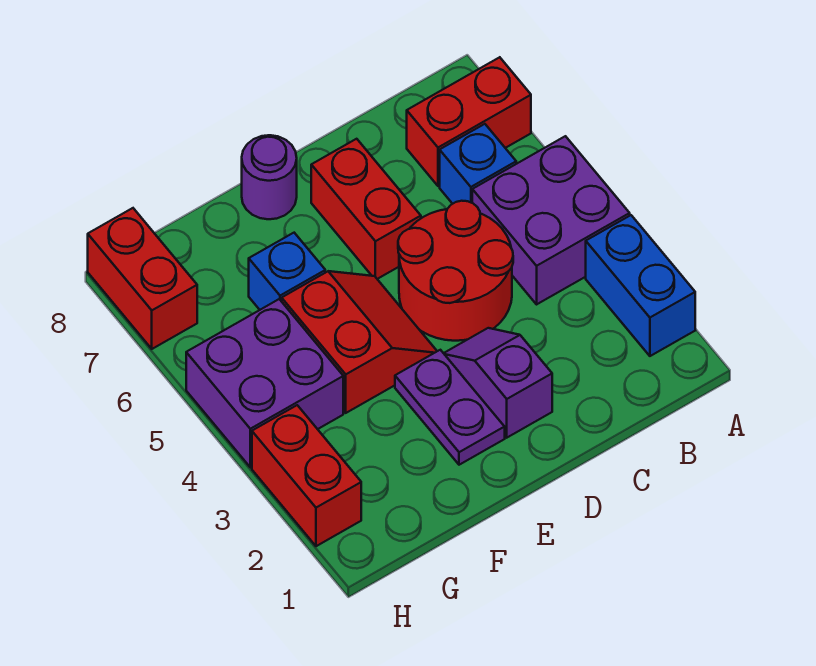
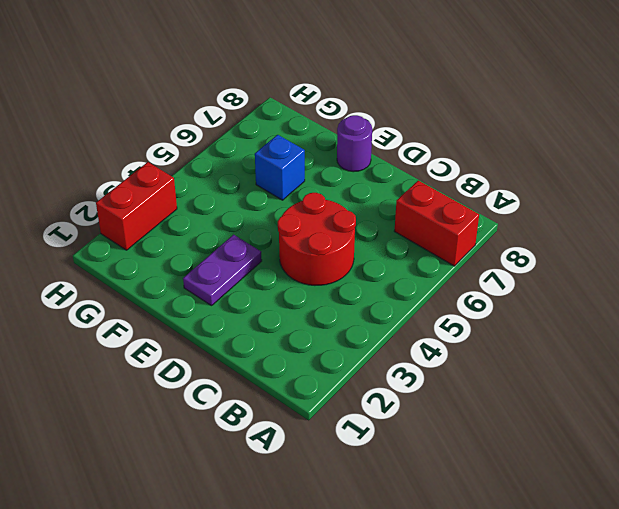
none -> blue brick A2:A3 level 1
none -> purple brick A4:B5 level 1
none -> blue brick B6 level 1

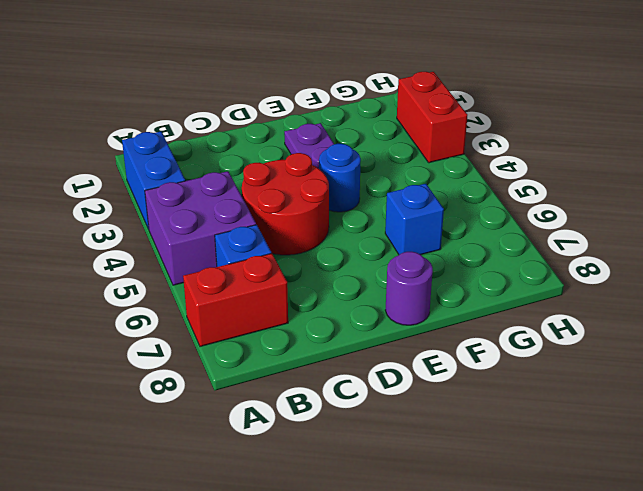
blue round brick E4 level 1 -> red slope E4:F5 level 1 top F
none -> purple slope D2:D3 level 1 top 2
none -> red brick D6:D7 level 1
none -> purple brick G4:H5 level 1

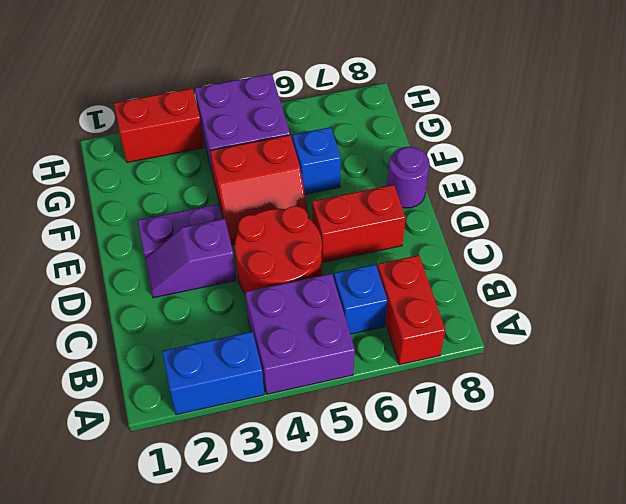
purple slope D2:D3 level 1 top 3 -> purple slope D2:D3 level 1 top 2
none -> red brick H7:H8 level 1

